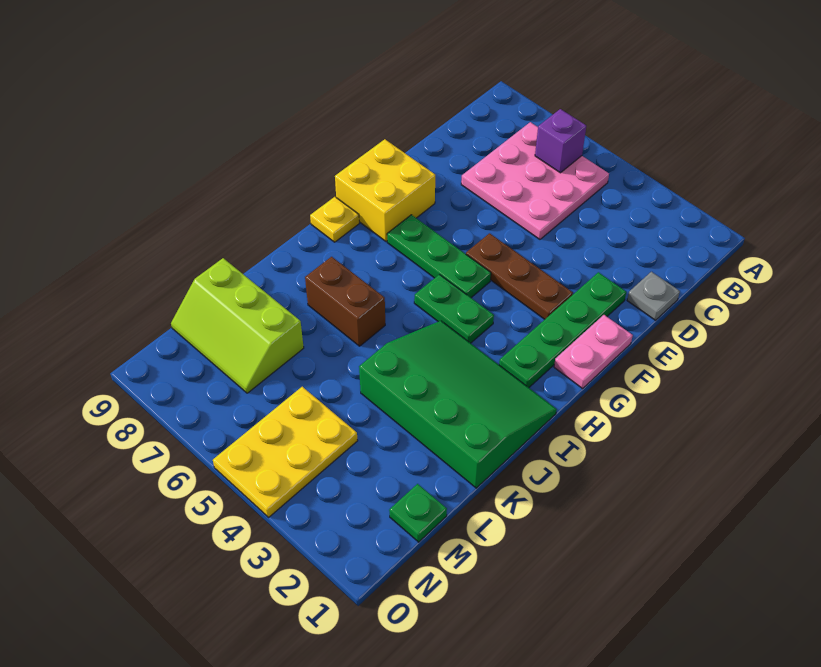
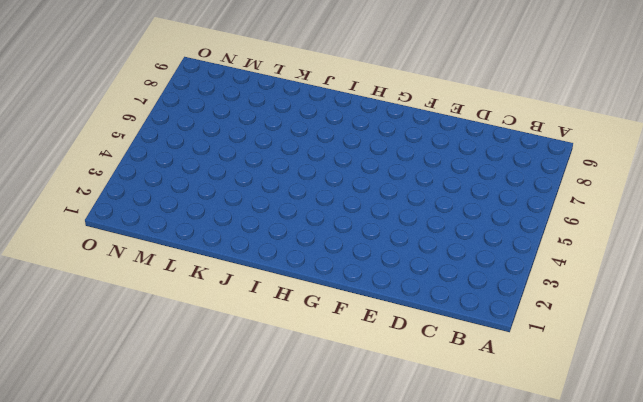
none -> pink plate B5:D7 level 1
none -> grey plate D1 level 1
none -> green plate E2:H2 level 1

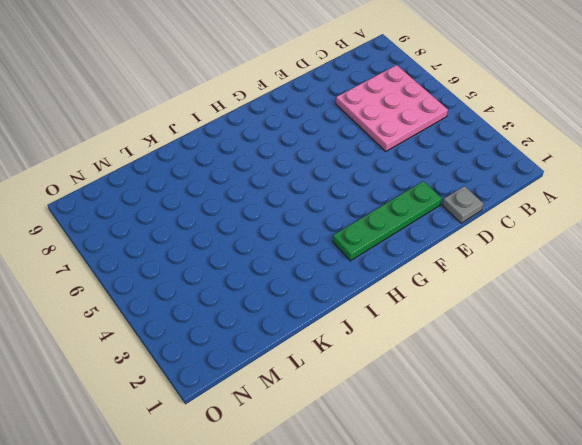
none -> pink plate F1:G1 level 1
none -> brown plate F3:F5 level 1
none -> yellow brick F8:G9 level 1

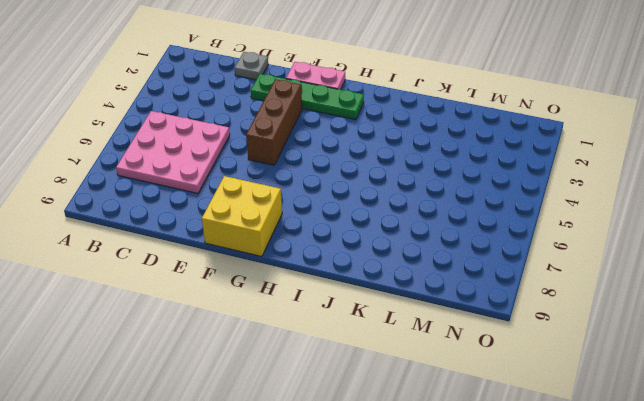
brown brick F3:F5 level 1 -> brown plate F3:F5 level 1
none -> green plate G5:G7 level 1
none -> green plate H4:H5 level 1
none -> yellow plate H9 level 1

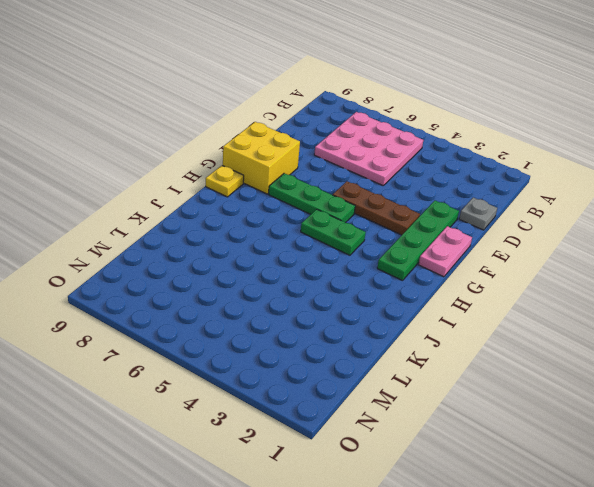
none -> green slope I1:K4 level 1 top K
none -> brown brick J6:J7 level 1
none -> lime slope L7:M9 level 1 top L

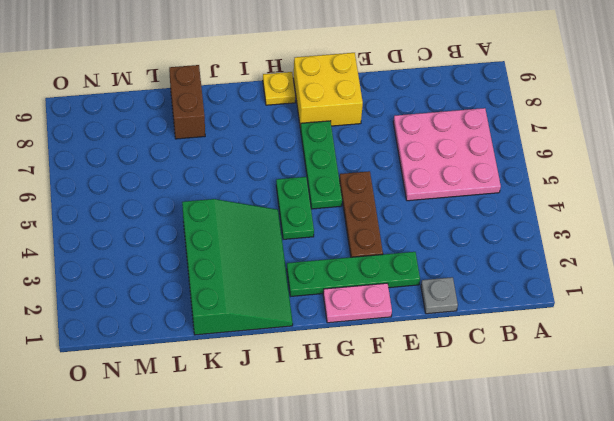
brown brick K8:K9 level 1 -> brown brick J6:J7 level 1
none -> lime slope L7:M9 level 1 top L
none -> green plate M1 level 1
none -> yellow plate M4:O5 level 1

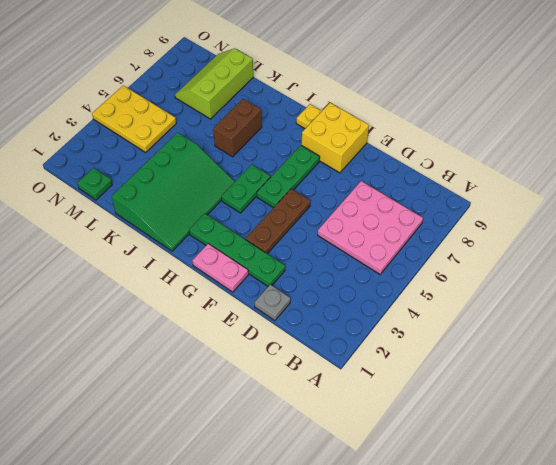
none -> purple brick B6 level 2

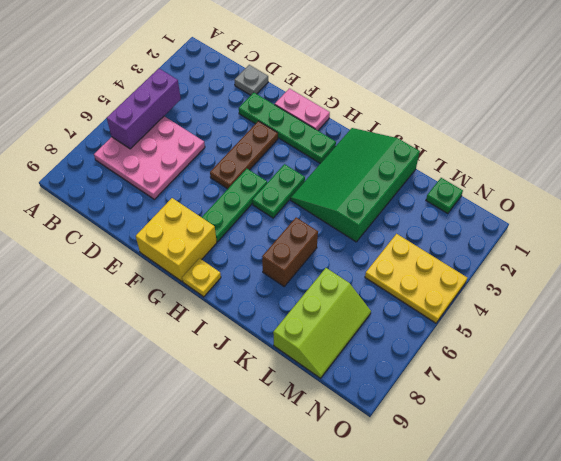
purple brick B4:B6 level 2 -> purple brick B6 level 2

